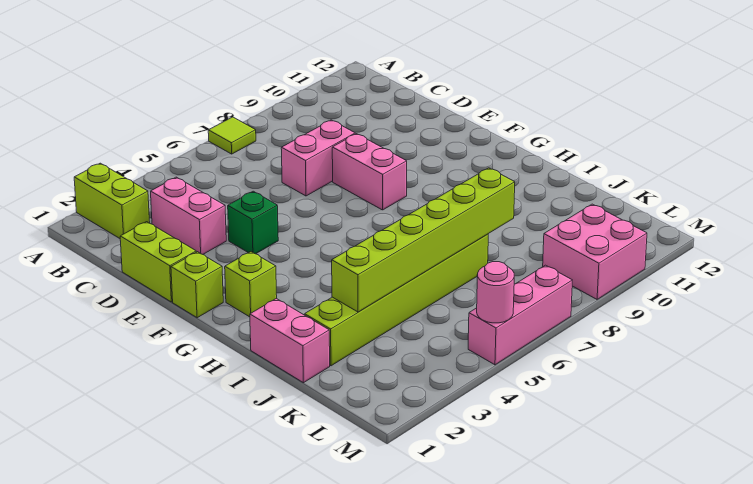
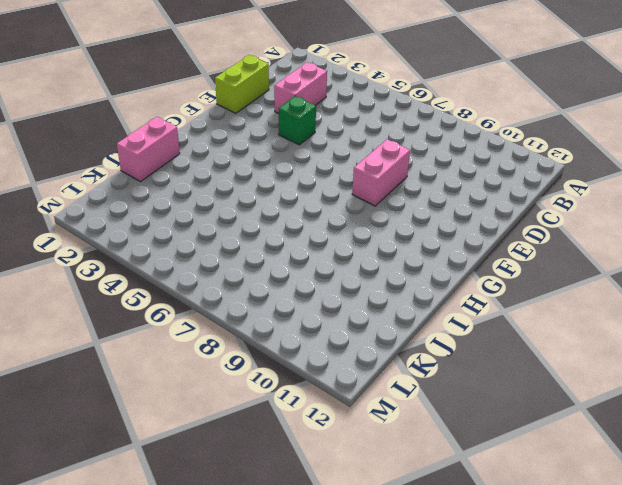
none -> lime brick A2:B2 level 1
none -> lime tile A7 level 1
none -> pink brick D7:D8 level 1

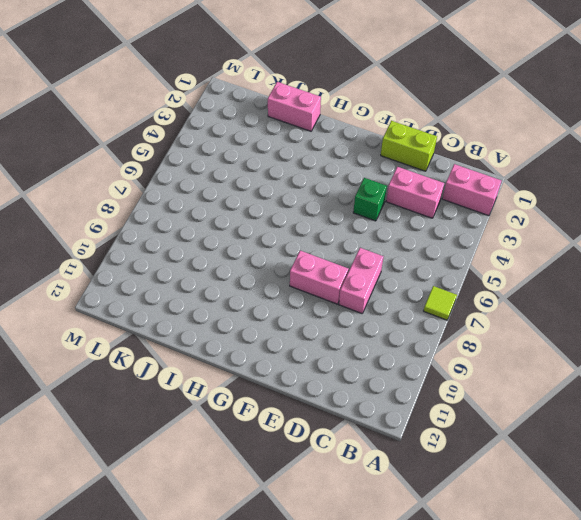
pink brick A2:B2 level 1 -> lime brick A2:B2 level 1
none -> lime brick F1 level 1
none -> lime brick G2 level 1
none -> lime brick J2:J7 level 1

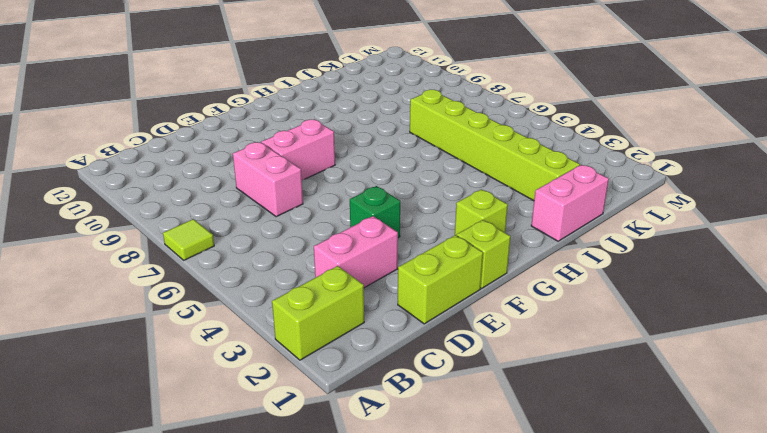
none -> pink brick L9:M10 level 1
none -> pink brick M5:M7 level 1
none -> lime brick J3:J8 level 2

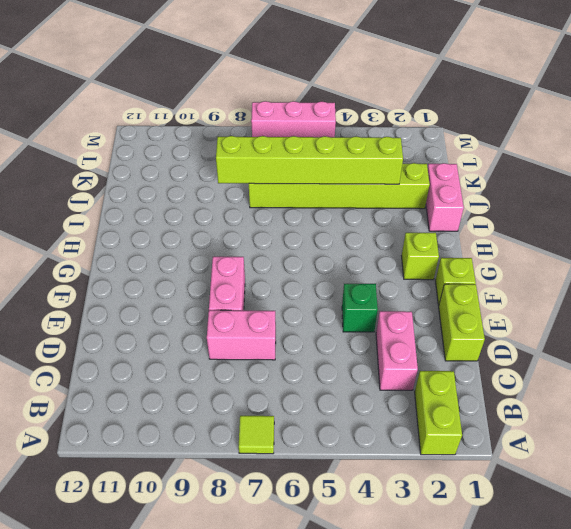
none -> pink brick L9:M10 level 1
none -> pink round brick M5 level 2

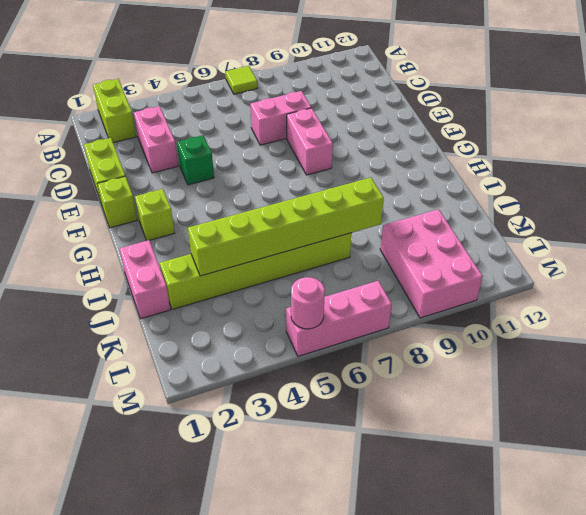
pink brick K9:M10 level 1 -> pink brick L9:M10 level 1

